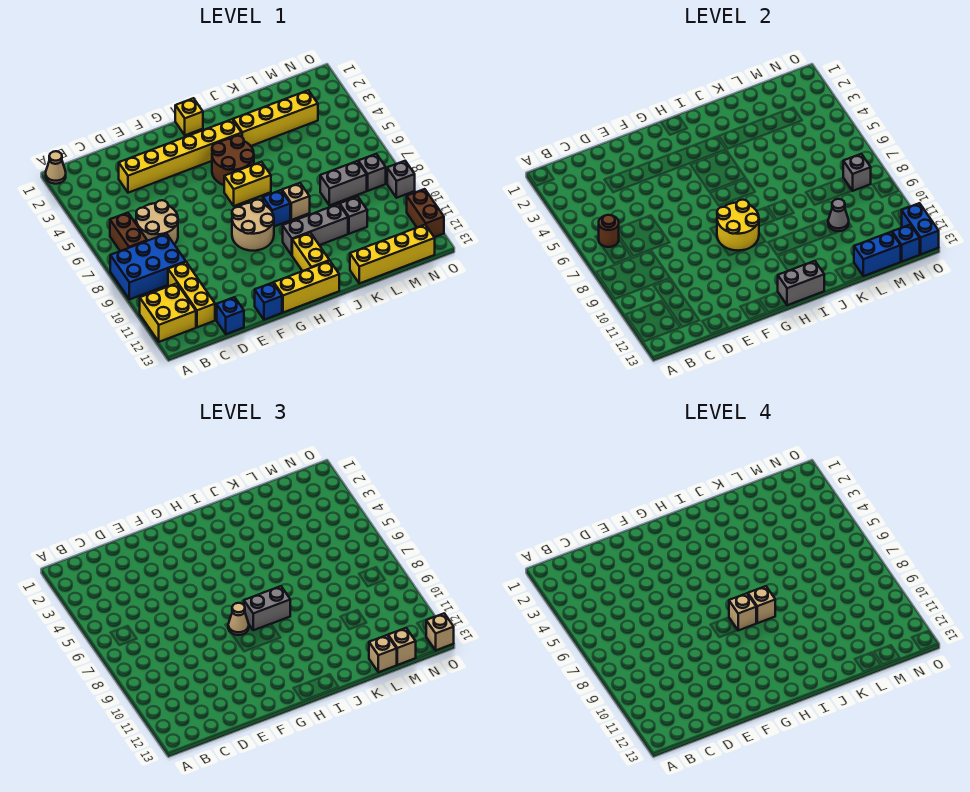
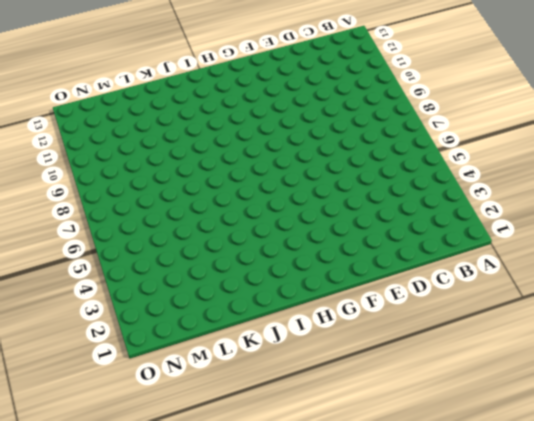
none -> tan cone A1 level 1
none -> blue brick A8:C9 level 1
none -> yellow brick A11:B12 level 1
none -> brown brick B6:B7 level 1

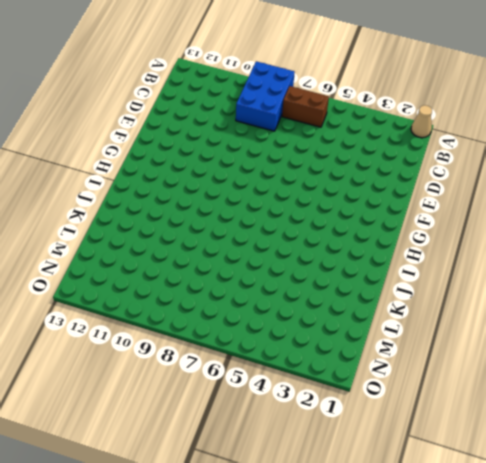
none -> yellow brick A11:B12 level 1
none -> tan round brick C6:D7 level 1
none -> yellow brick C10:C12 level 1
none -> yellow brick D3:I3 level 1

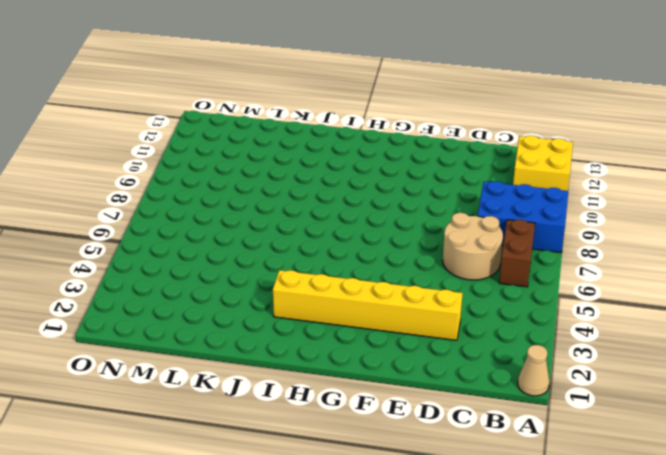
none -> yellow brick C10:C12 level 1
none -> blue brick D13 level 1
none -> blue brick F13 level 1
none -> tan round brick G8:H9 level 1

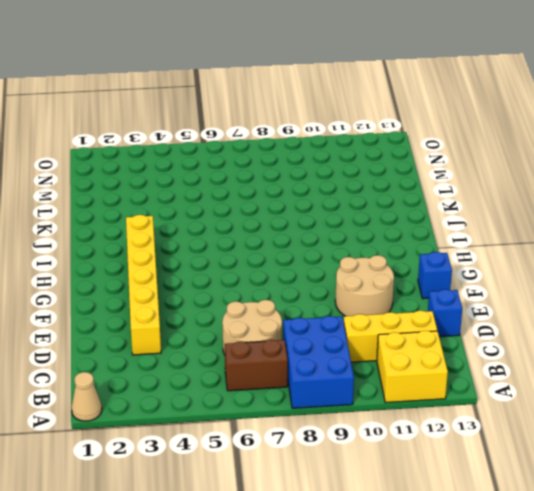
tan round brick E10:F11 level 1 -> tan round brick G8:H9 level 1
none -> yellow brick G13:I13 level 1
none -> yellow brick H1 level 1
none -> brown round brick H4:I5 level 1
none -> yellow brick H6:I6 level 1

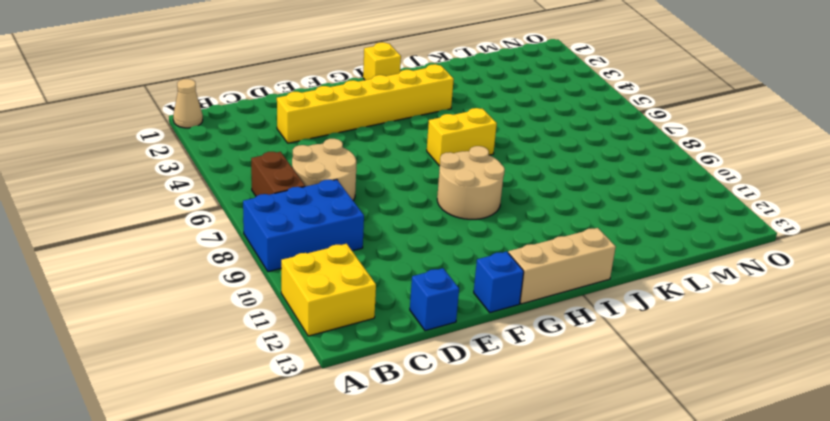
tan brick G13:I13 level 1 -> yellow brick G13:I13 level 1
none -> yellow brick C10:C12 level 1
none -> brown round brick H4:I5 level 1
none -> blue brick I8 level 1
none -> grey brick I10:K10 level 1

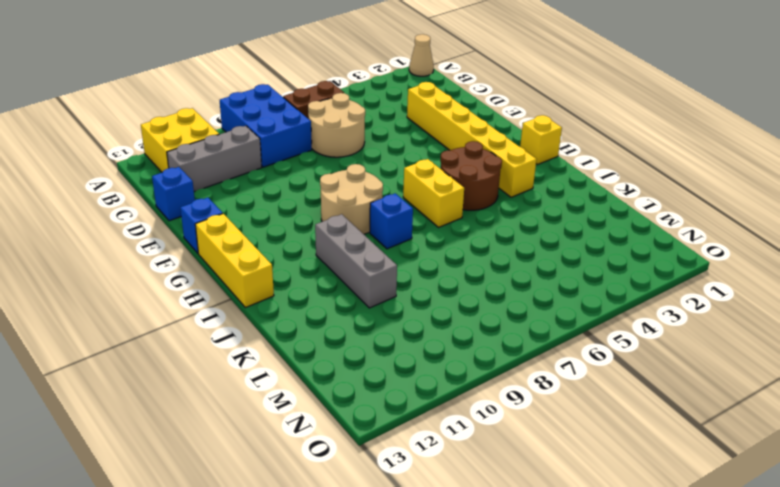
grey brick C10:C12 level 1 -> yellow brick C10:C12 level 1
none -> yellow brick I11:I12 level 1
none -> yellow brick J3:M3 level 1
none -> tan brick J8 level 1
none -> yellow brick K13:N13 level 1

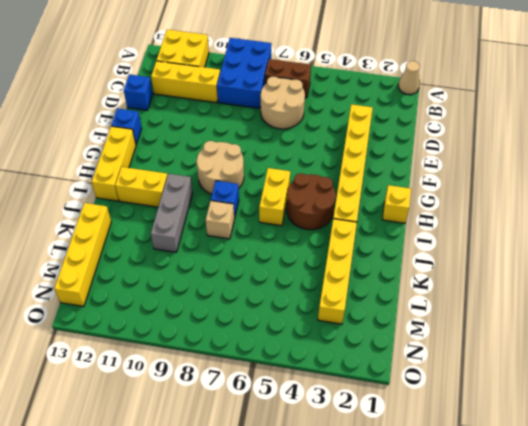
none -> grey brick L8:M8 level 1
none -> grey brick L10 level 1
none -> grey brick N8 level 1
none -> grey brick O9 level 1

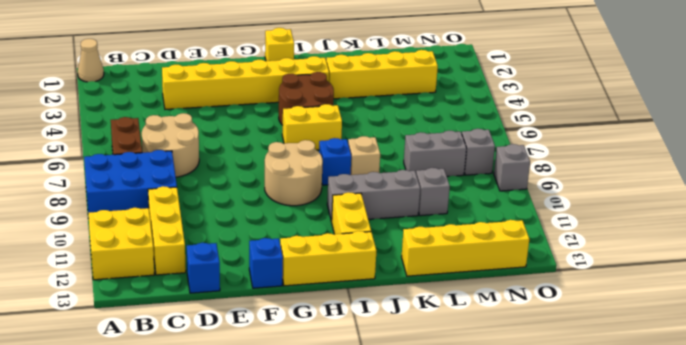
none -> brown brick O11:O12 level 1
none -> brown round brick B6 level 2
none -> yellow round brick G8:H9 level 2
none -> grey brick H13:I13 level 2

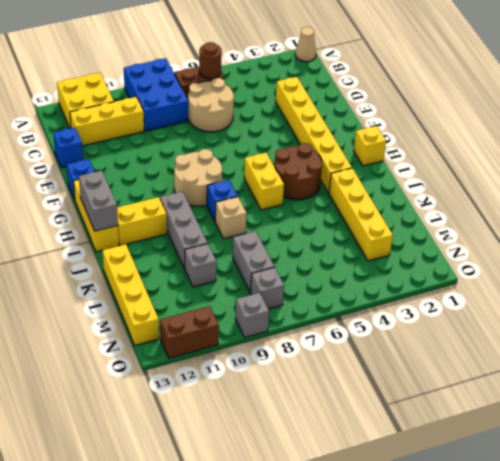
none -> yellow round brick G8:H9 level 2
none -> grey cone L10 level 2
none -> blue brick L13:M13 level 2
none -> grey brick N8 level 2

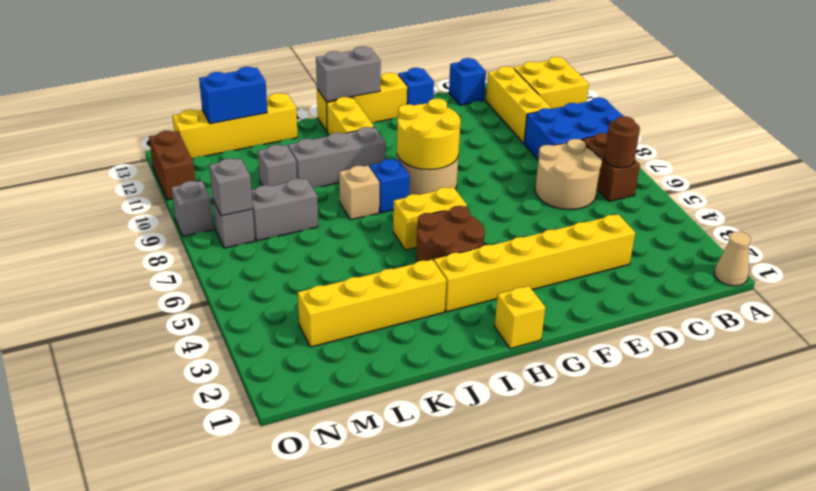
none -> grey cone L10 level 2
none -> blue brick N13 level 2
none -> blue brick O12:O13 level 2
none -> tan cone G8 level 3

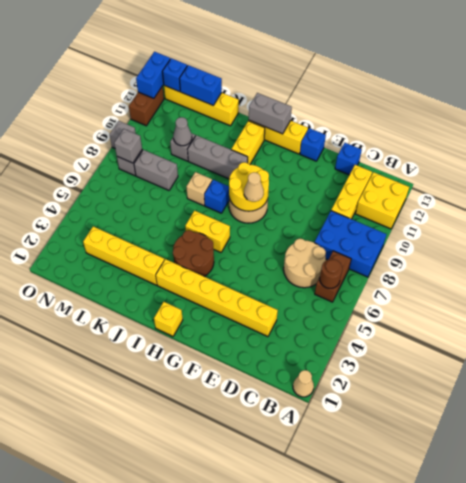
none -> grey brick H8:I8 level 3
none -> tan brick L13 level 3
none -> tan brick M13 level 3
none -> tan brick O13 level 3

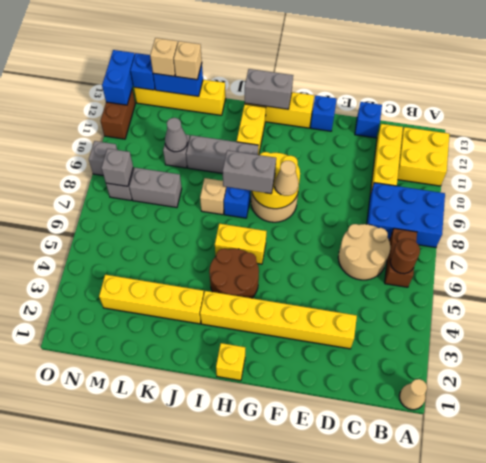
none -> tan brick O13 level 3
none -> tan brick H8 level 4
none -> tan brick I8 level 4

